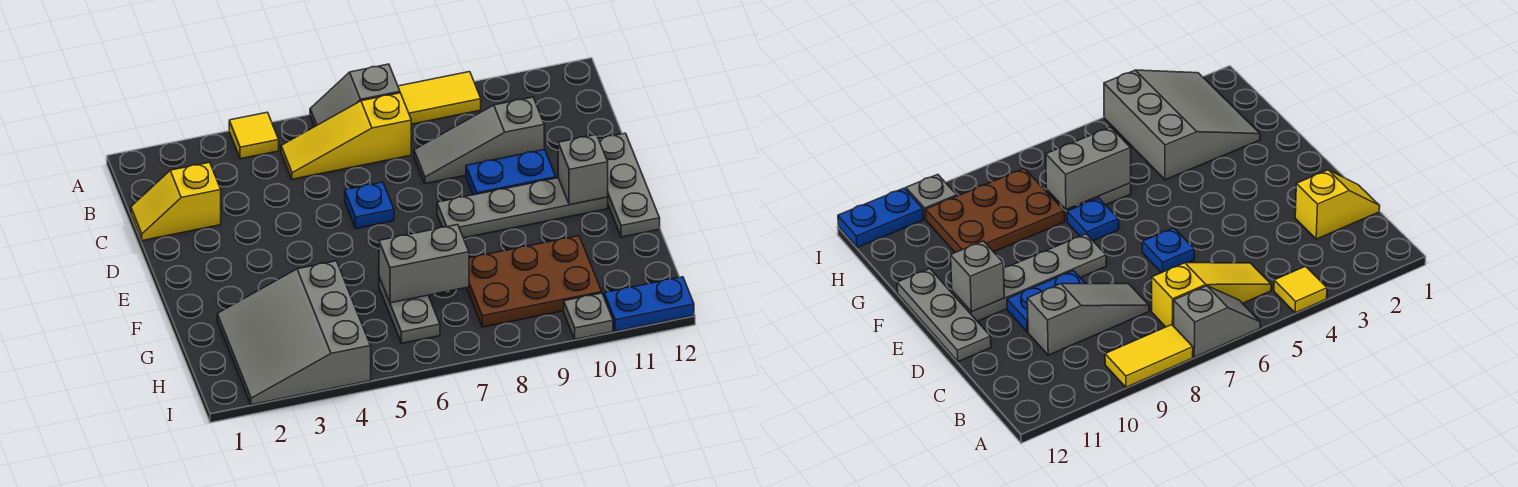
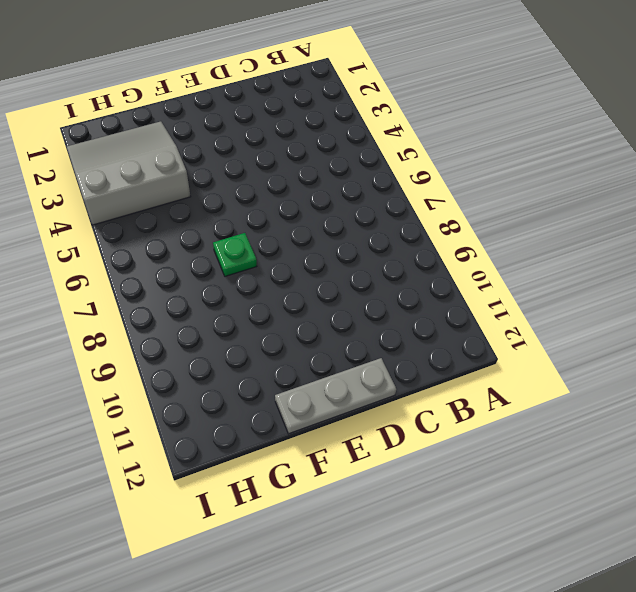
green plate F7 level 1 -> blue plate F7 level 1
none -> yellow tile A4 level 1
none -> grey slope A6:A7 level 1 top 7
none -> yellow tile A8:A9 level 1

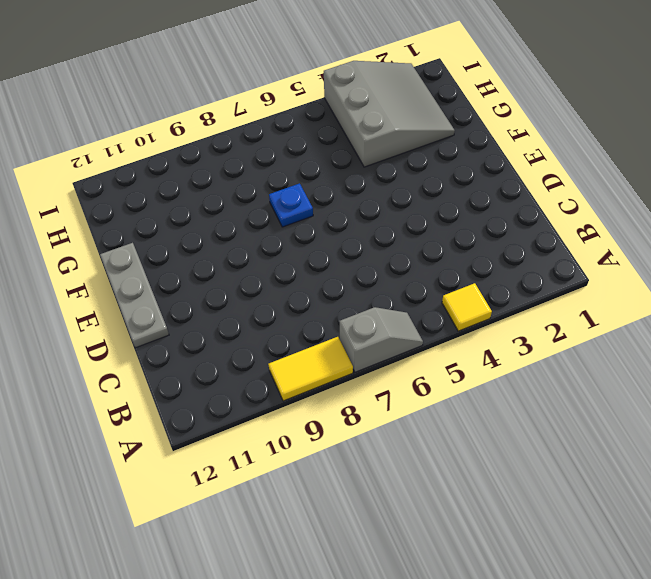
none -> yellow slope B5:B7 level 1 top 7
none -> yellow slope C1:C2 level 1 top 2
none -> grey slope C8:C10 level 1 top 10

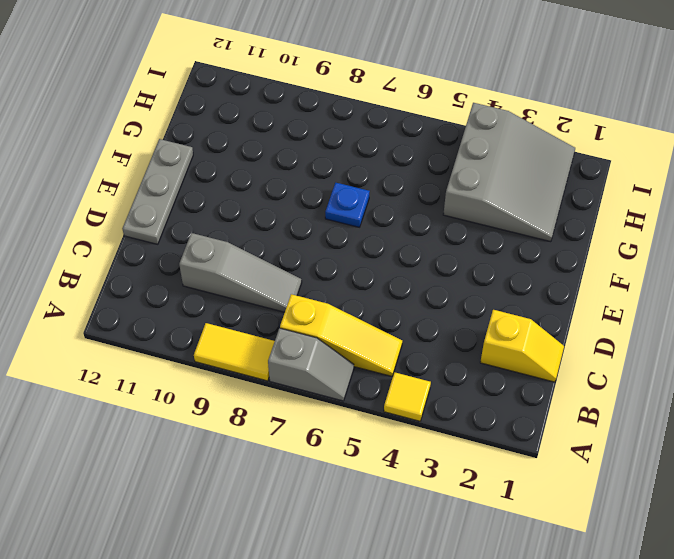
none -> blue plate D6 level 1
none -> blue plate D9:D10 level 1
none -> grey plate E8:E11 level 1

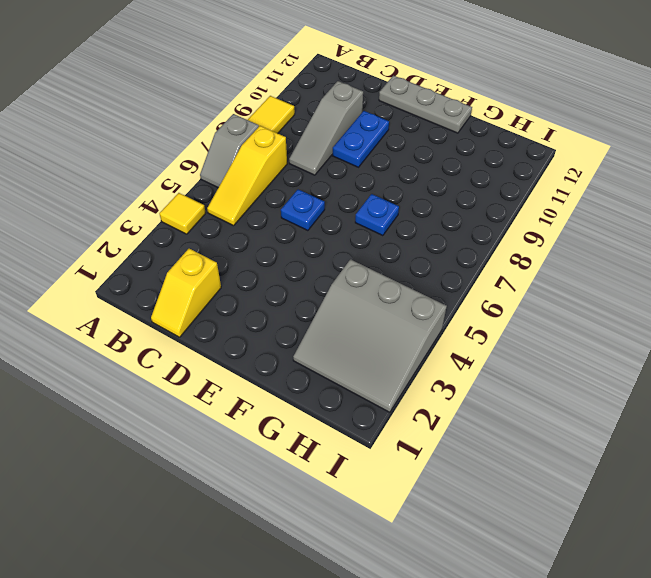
none -> grey plate E8:E11 level 1
none -> grey plate G6:H6 level 1
none -> brown plate G8:H10 level 1

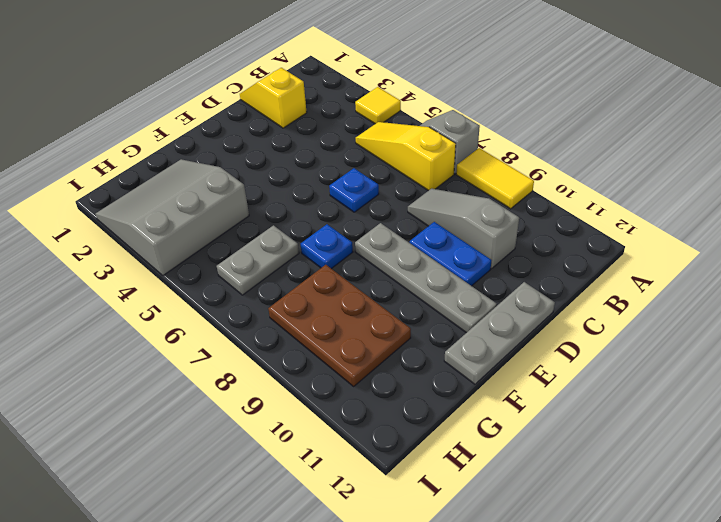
none -> grey plate I10 level 1
none -> blue plate I11:I12 level 1
none -> grey brick E11 level 2

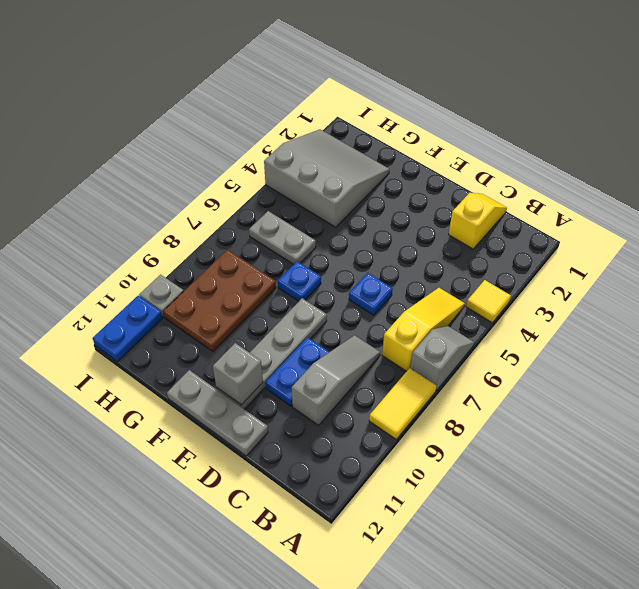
none -> grey brick G6:G7 level 2

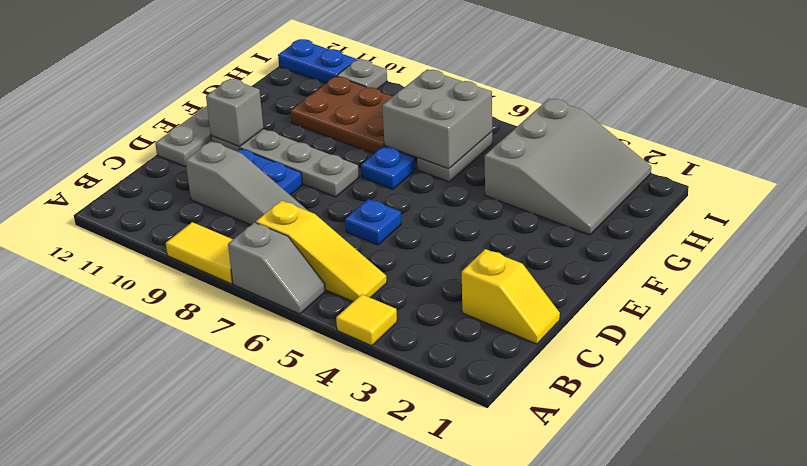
grey brick G6:H7 level 2 -> grey brick G6:G7 level 2

